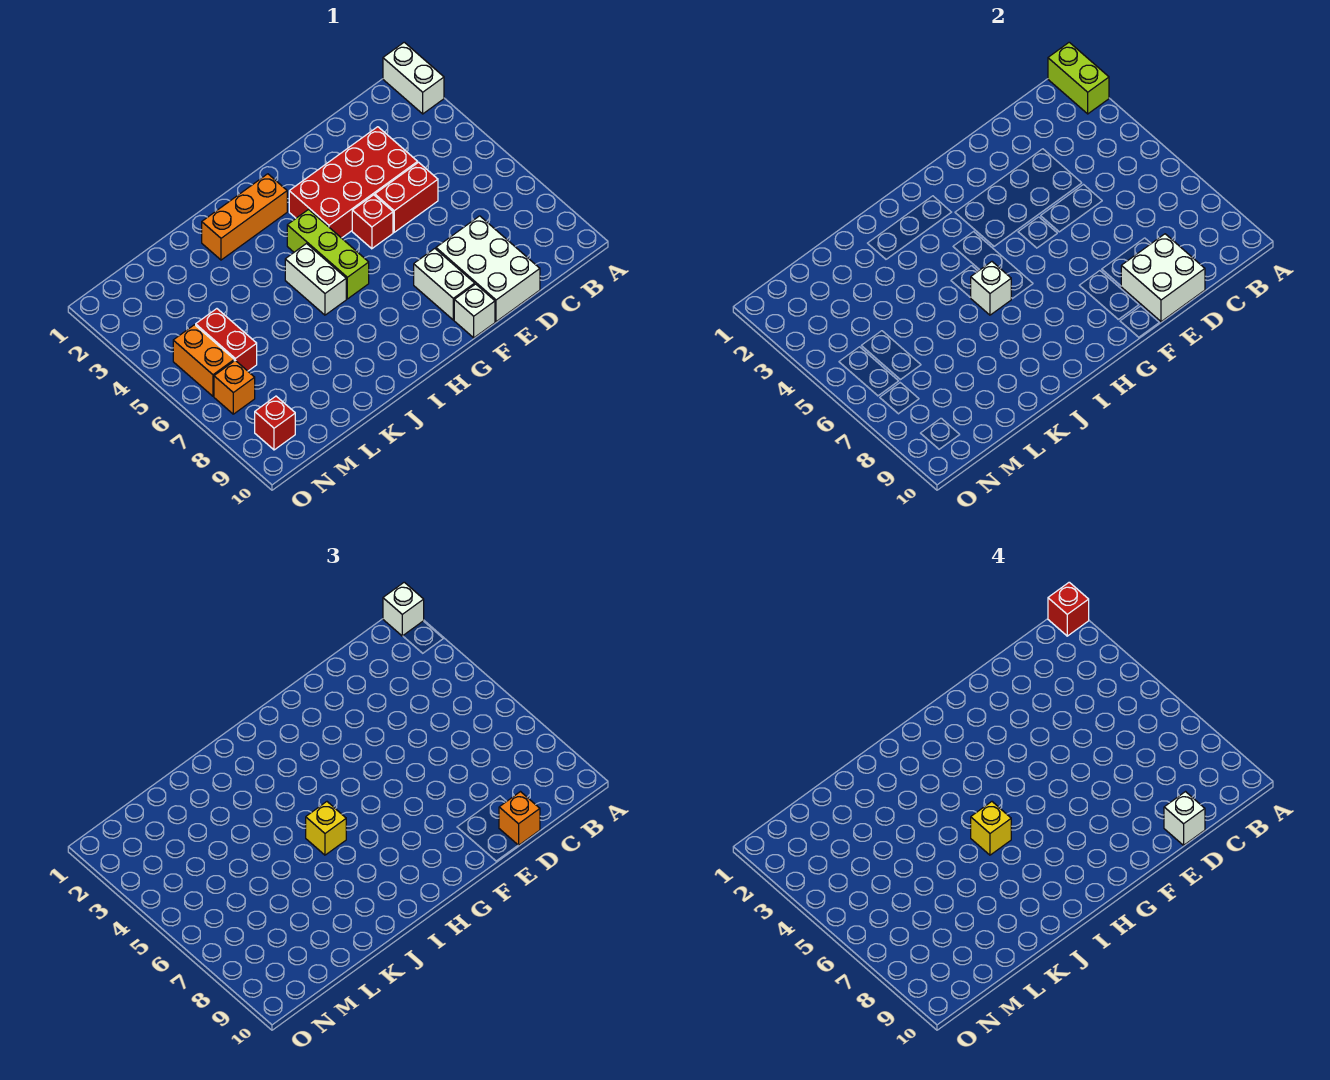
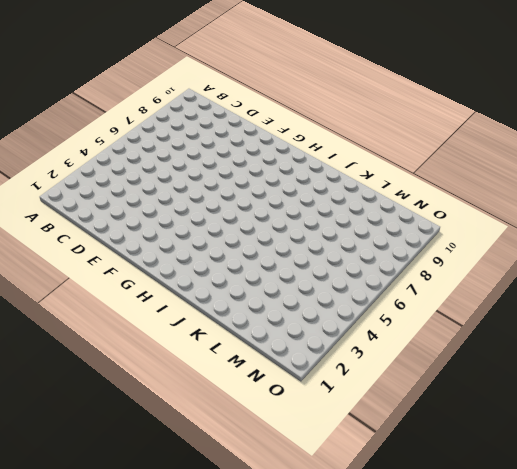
none -> white brick A1:A2 level 1
none -> red brick D3:G4 level 1
none -> red brick D5:E5 level 1

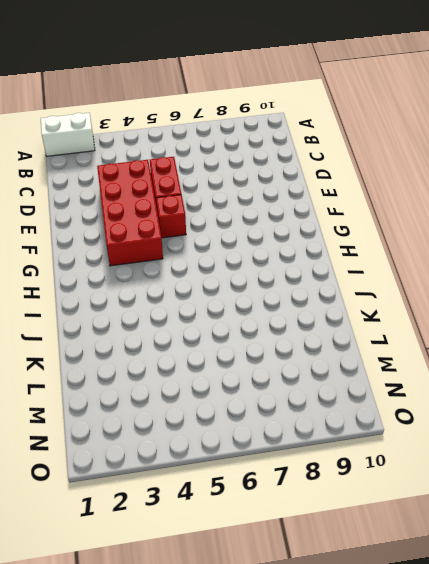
none -> white brick D8:E10 level 1
none -> white brick F8:F9 level 1
none -> white brick F10 level 1

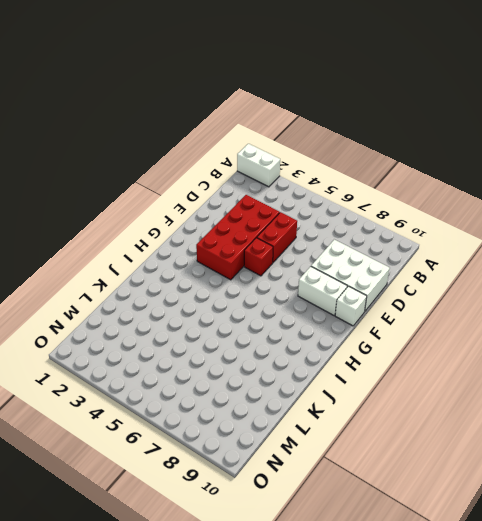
none -> orange brick H2:J2 level 1
none -> lime brick H4:H6 level 1
none -> white brick I5:I6 level 1

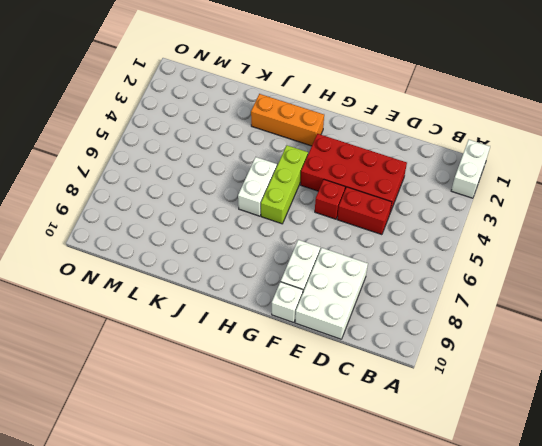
none -> red brick M5:M6 level 1
none -> orange brick N5:N6 level 1
none -> orange brick N7 level 1

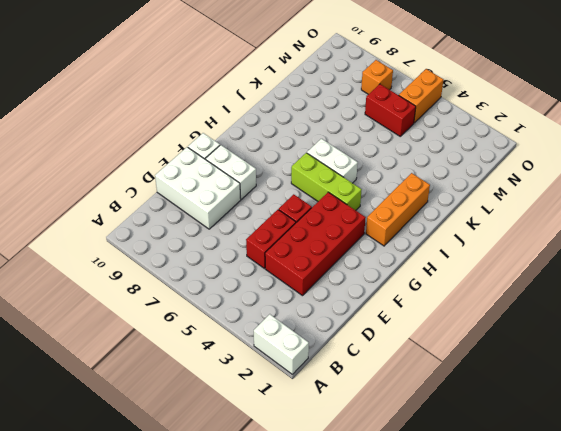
orange brick N5:O5 level 1 -> orange brick N5:N6 level 1
none -> red brick N9 level 1
none -> lime brick A1:A2 level 2
none -> white brick D9:E10 level 2

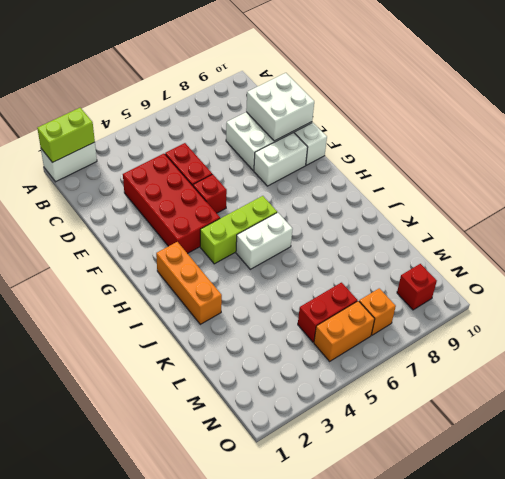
none -> white brick I6 level 2
none -> white brick A1 level 3
none -> orange brick D10 level 3

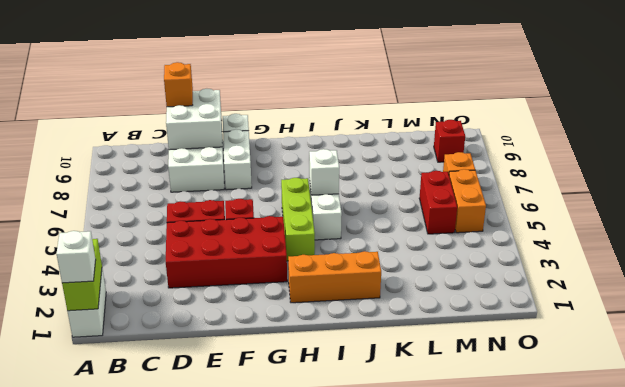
none -> yellow brick I6 level 3
none -> red brick A1 level 4
none -> white brick D10 level 4

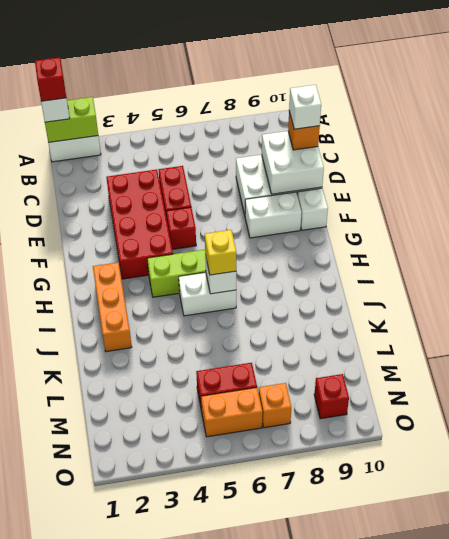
none -> yellow brick I6 level 4

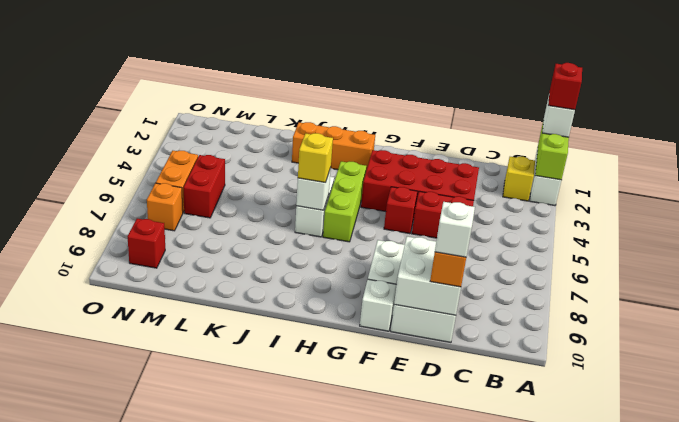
yellow brick B2 level 1 -> yellow brick I6 level 4

